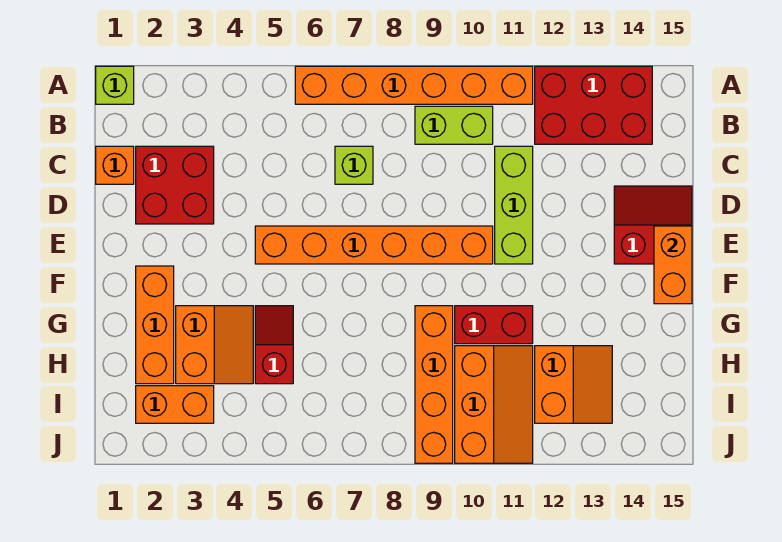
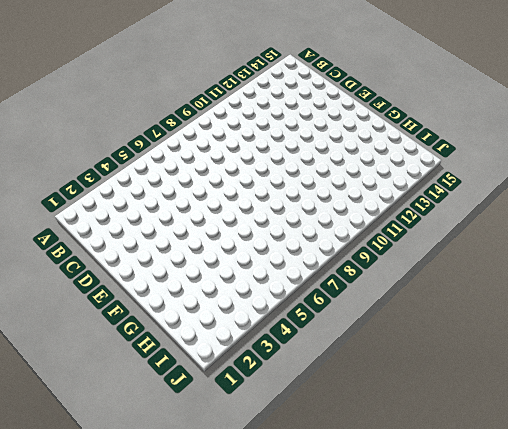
none -> lime brick A1 level 1
none -> orange brick A6:A11 level 1
none -> red brick A12:B14 level 1

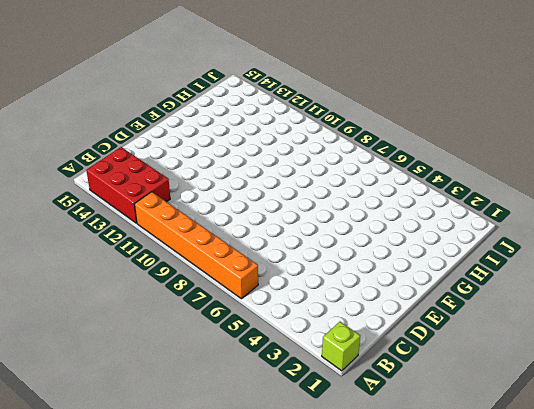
none -> lime brick B9:B10 level 1
none -> orange brick C1 level 1
none -> red brick C2:D3 level 1

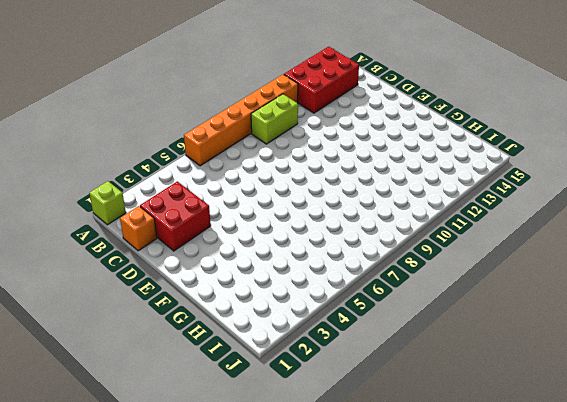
none -> lime brick C7 level 1
none -> lime brick C11:E11 level 1
none -> red slope D14:E15 level 1 top E

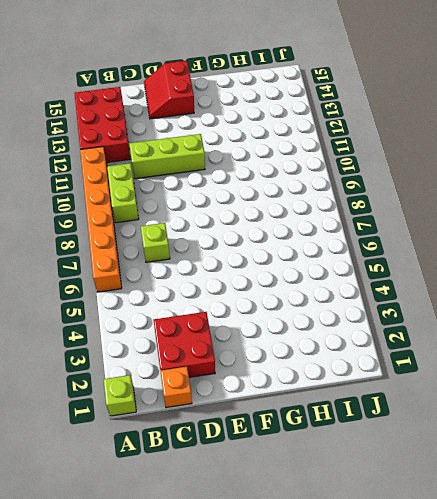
none -> orange brick E5:E10 level 1
none -> orange brick F2:H2 level 1
none -> orange slope G3:H4 level 1 top 3

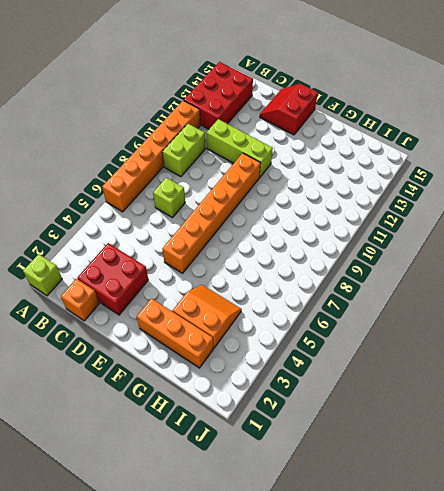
none -> red slope G5:H5 level 1 top H
none -> orange brick G9:J9 level 1
none -> red brick G10:G11 level 1

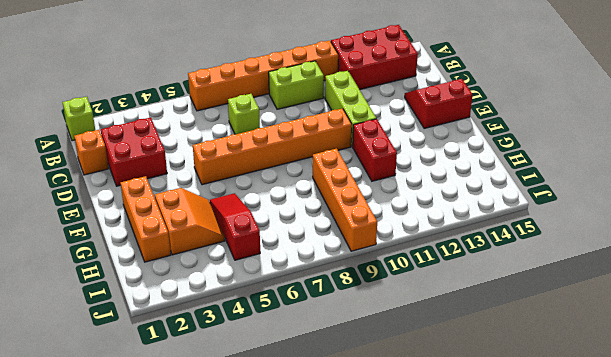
red brick F11:G11 level 1 -> red brick G10:G11 level 1
red slope G5:I5 level 1 top I -> red slope G5:H5 level 1 top H
none -> orange slope H10:J11 level 1 top 10
none -> orange slope H12:I13 level 1 top 12
none -> orange brick I2:I3 level 1

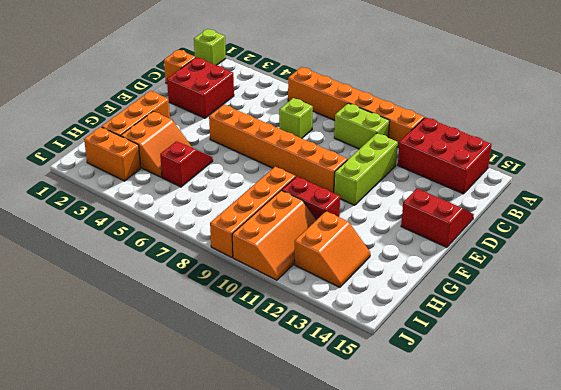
none -> orange brick E15:F15 level 2

